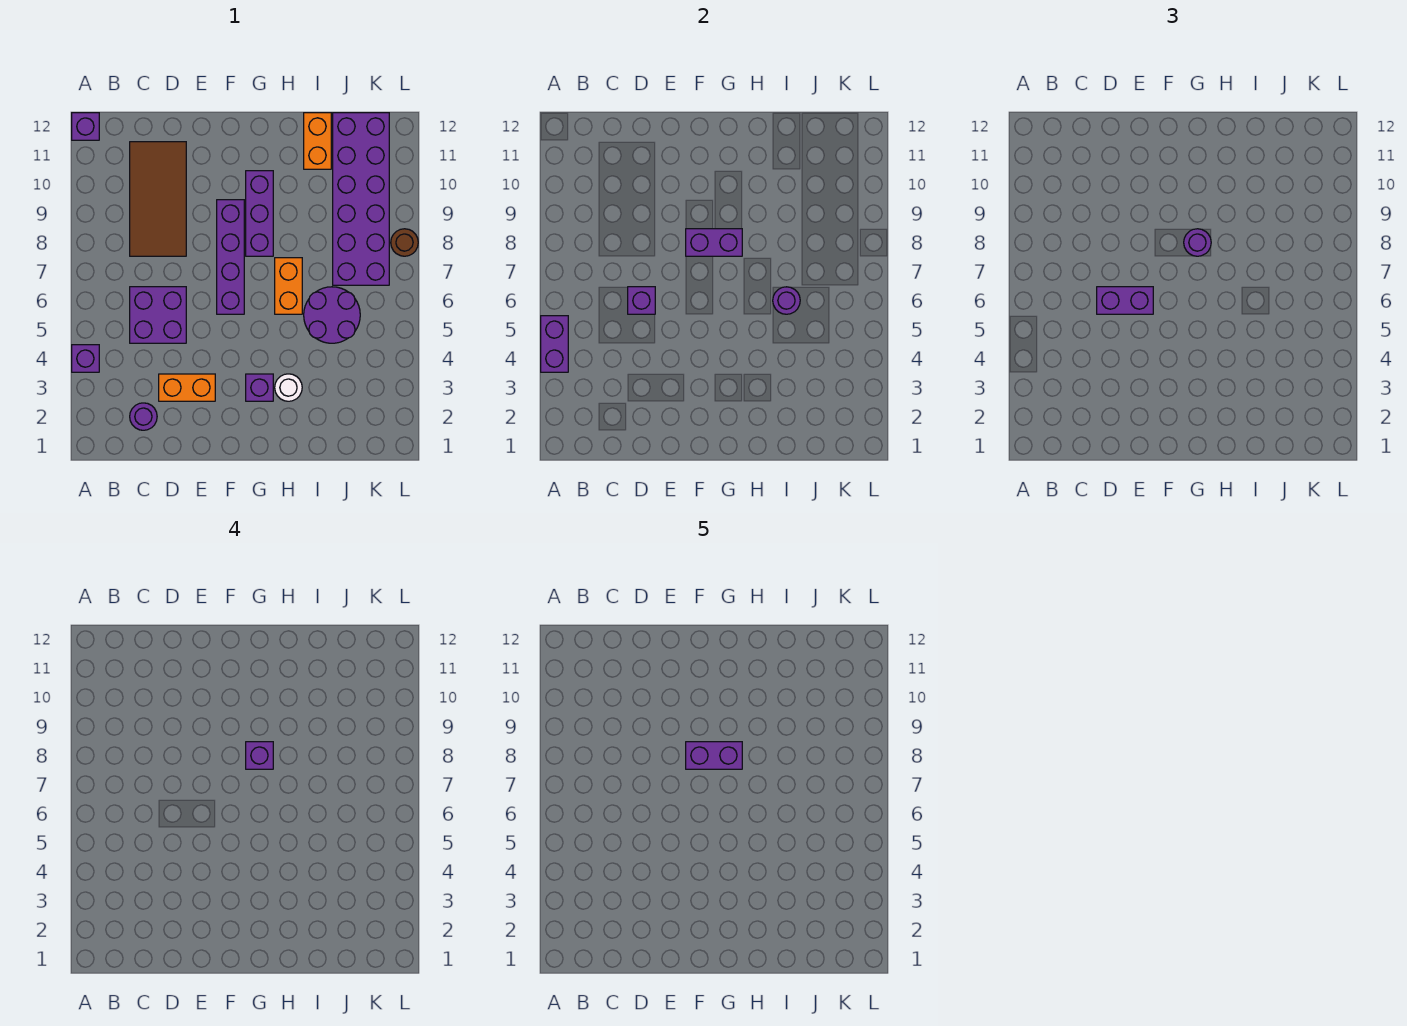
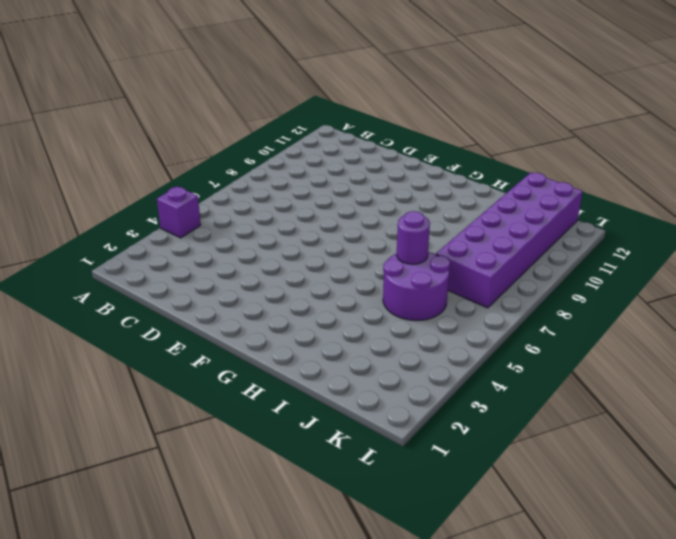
none -> purple brick A12 level 1
none -> purple round brick C2 level 1
none -> purple brick C5:D6 level 1

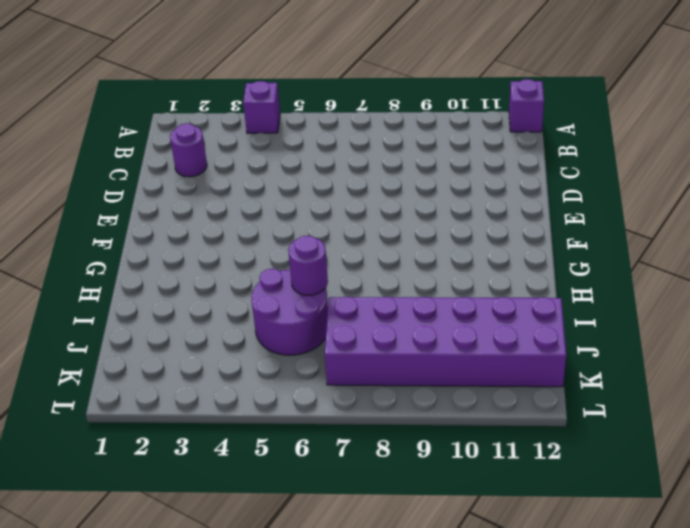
none -> purple brick C5:D6 level 1
none -> brown tile C8:D11 level 1
none -> orange brick D3:E3 level 1

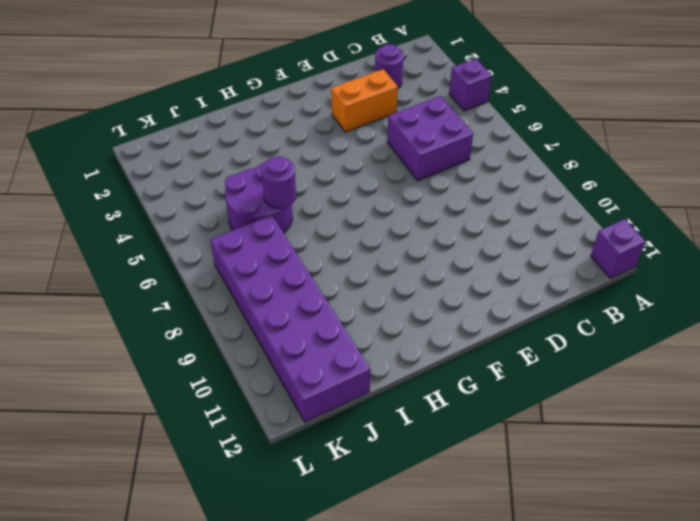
none -> brown tile C8:D11 level 1
none -> purple brick F6:F9 level 1
none -> purple brick G3 level 1

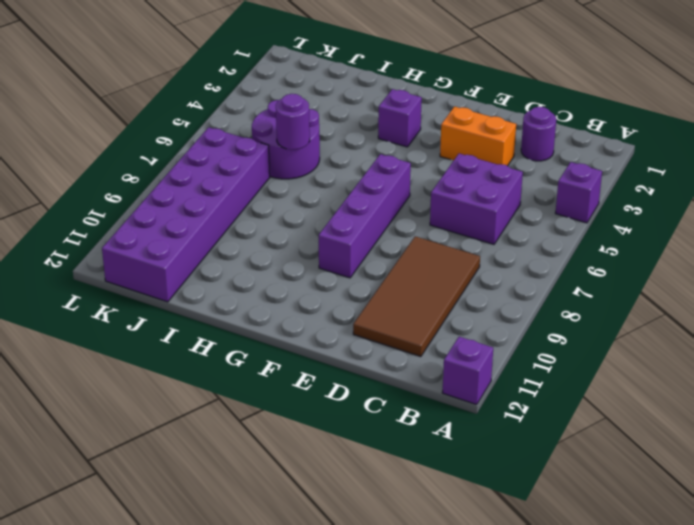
none -> purple brick G8:G10 level 1
none -> white round brick H3 level 1
none -> orange brick H6:H7 level 1

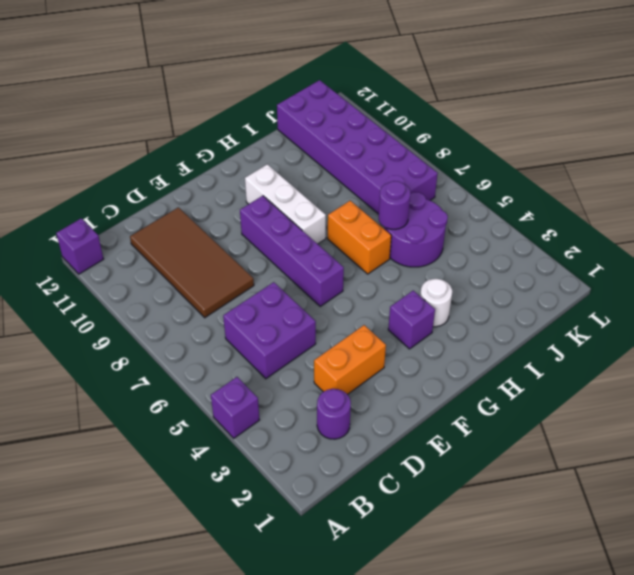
white brick G8:G10 level 1 -> purple brick G8:G10 level 1
none -> orange brick I11:I12 level 1
none -> brown round brick L8 level 1
none -> purple brick A4:A5 level 2

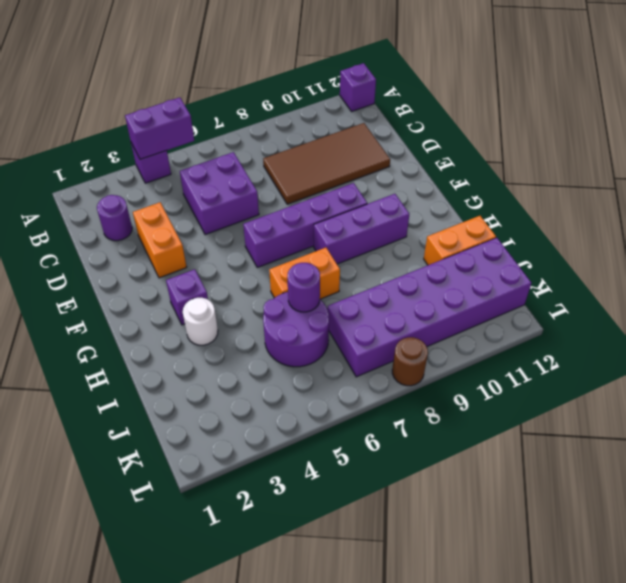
none -> purple brick D6 level 2
none -> purple brick F8:G8 level 2
none -> purple brick D6:E6 level 3

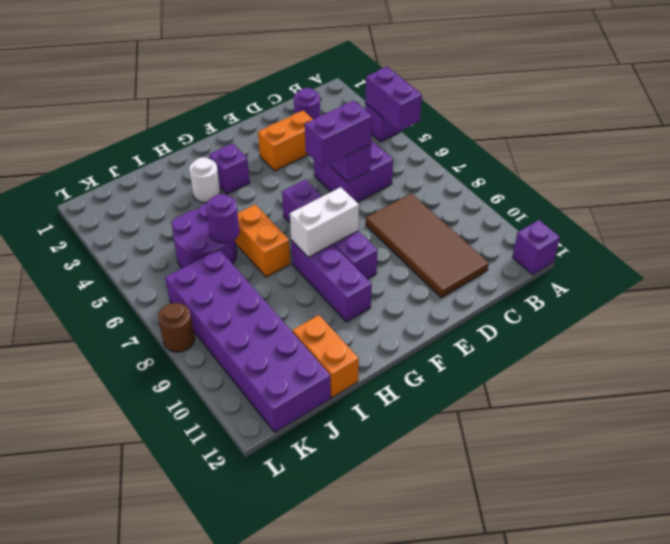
white brick F8:G8 level 2 -> purple brick F8:G8 level 2
none -> purple round brick G8 level 3
none -> purple brick G8 level 4
none -> purple brick F8:G8 level 5

